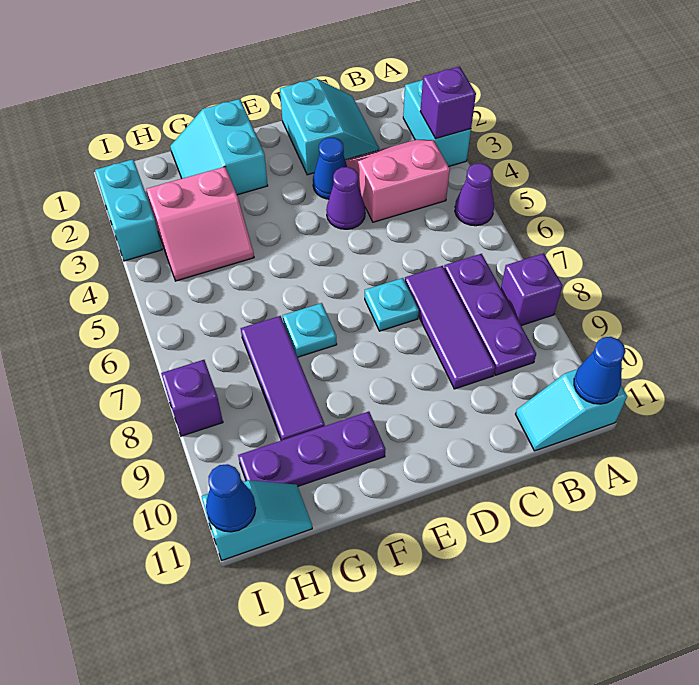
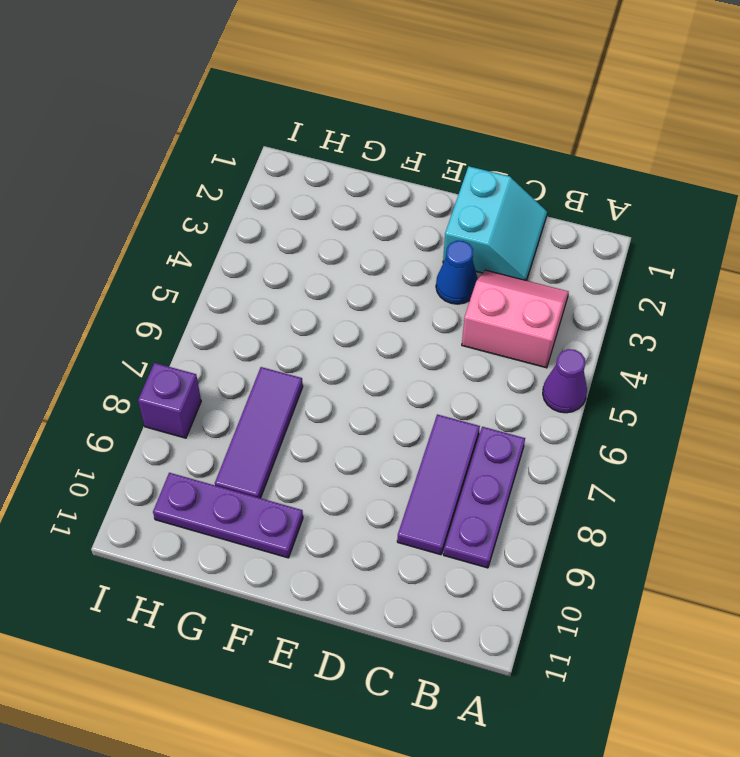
none -> cyan brick A2:A3 level 1
none -> purple brick A8 level 1
none -> cyan slope A11:B11 level 1 top A

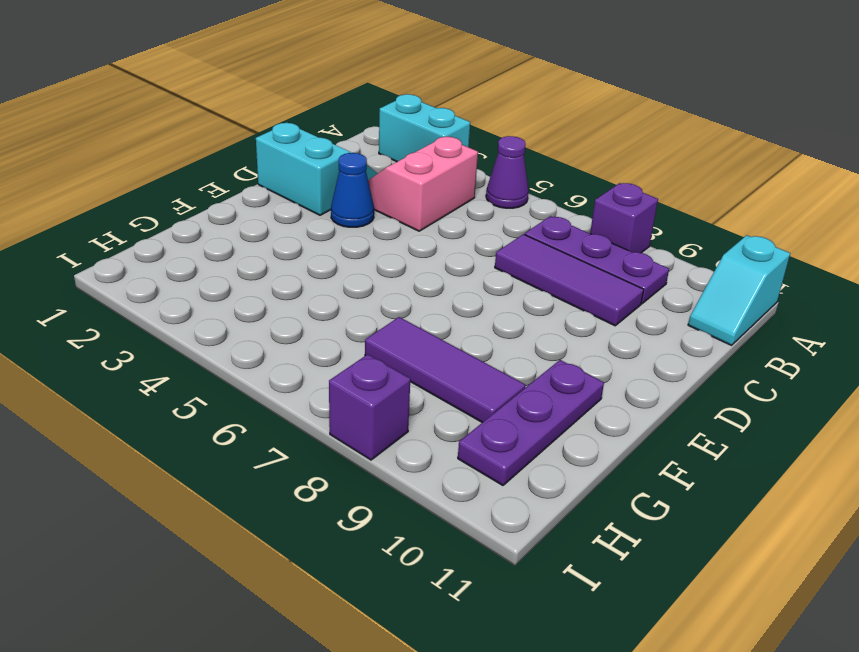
none -> purple cone D4 level 1
none -> cyan plate D7 level 1
none -> cyan slope F1:G2 level 1 top F

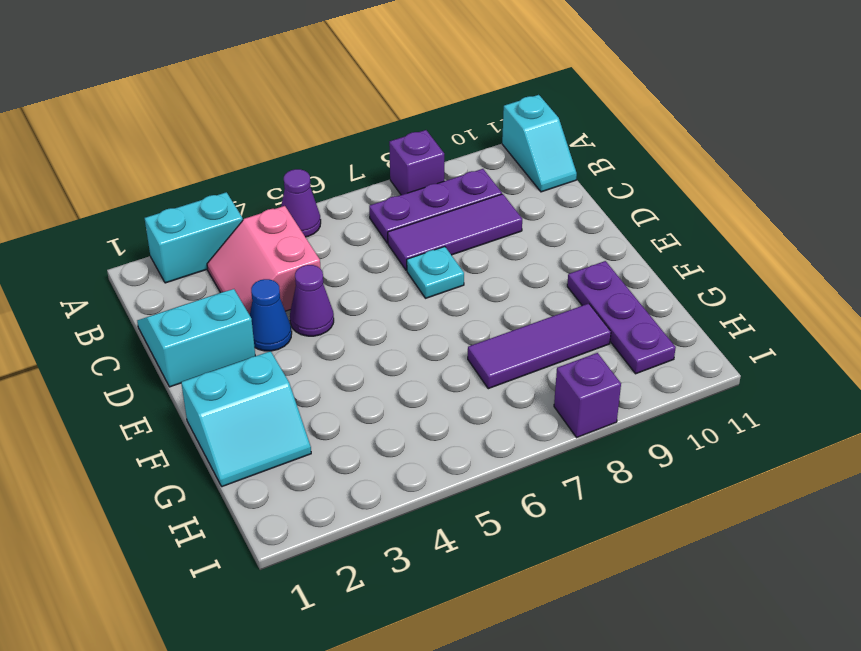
none -> cyan plate F7 level 1
none -> pink slope G3:H4 level 1 top 3
none -> cyan slope H11:I11 level 1 top I

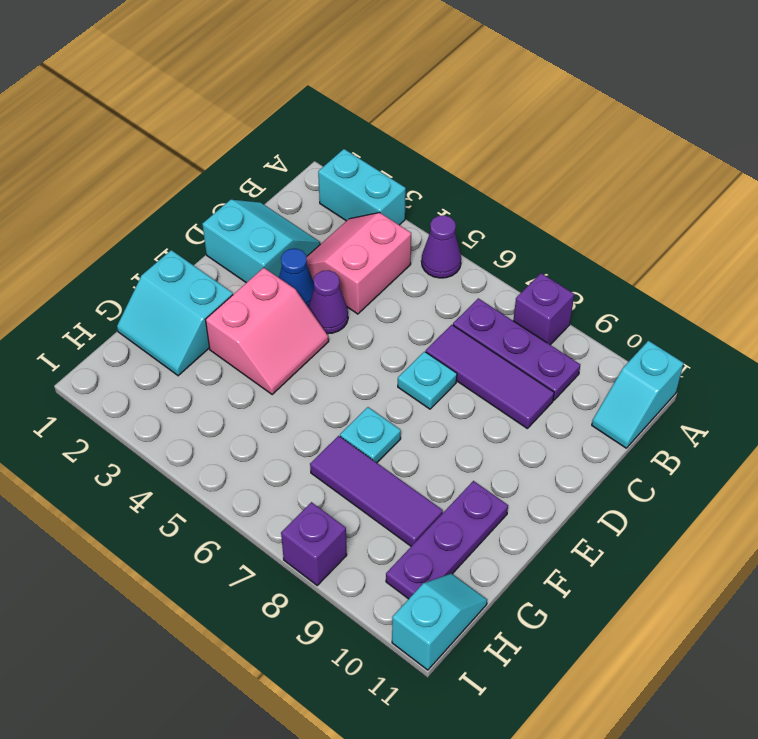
pink slope E3:F4 level 1 top 3 -> pink slope G3:H4 level 1 top 3
none -> cyan brick I2:I3 level 1
none -> purple brick A3 level 2
none -> blue cone A11 level 2

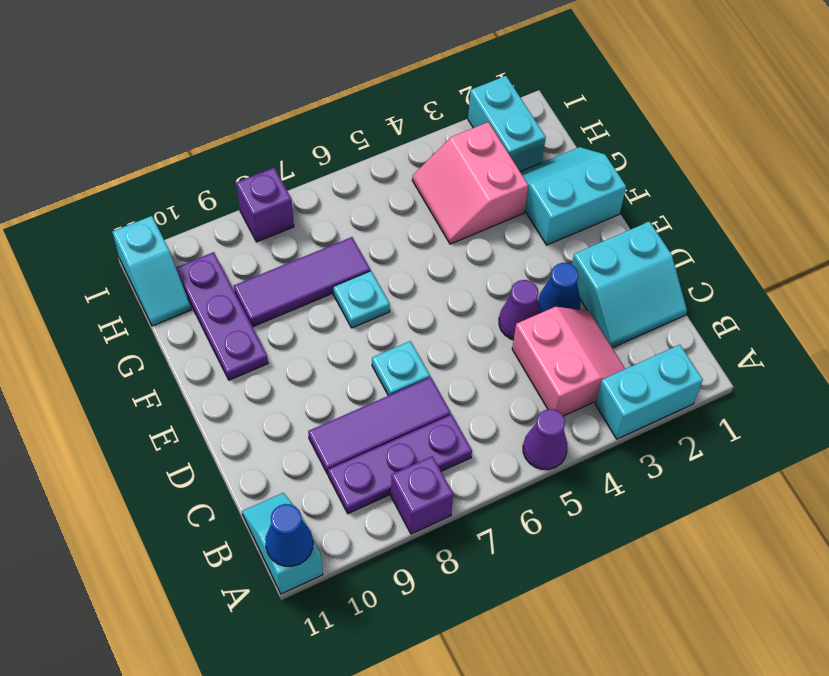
cyan brick H2:I2 level 1 -> cyan brick I2:I3 level 1
none -> purple brick A3 level 2
none -> blue cone I11 level 2

